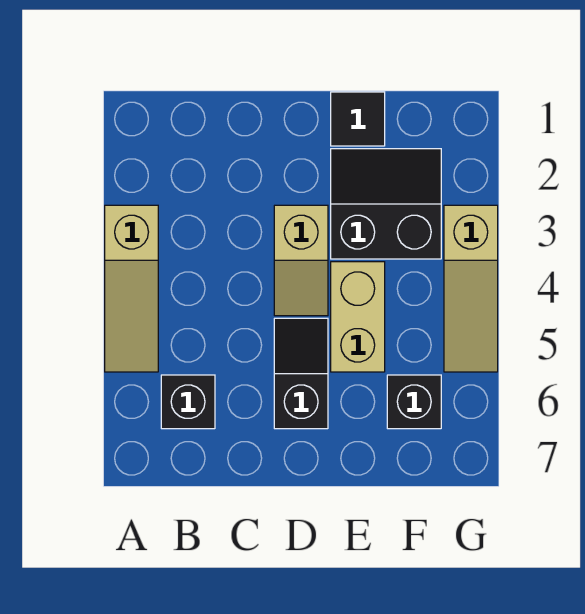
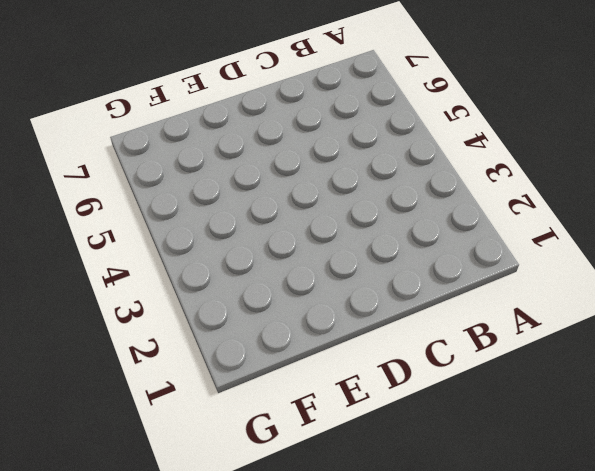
none -> tan slope A3:A5 level 1 top 3
none -> black brick B6 level 1

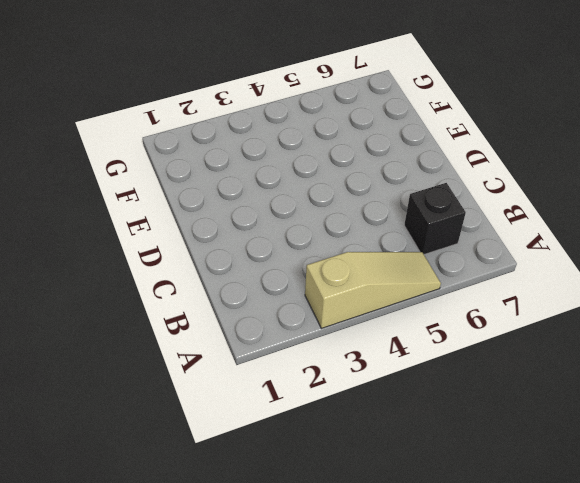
none -> tan slope D3:D4 level 1 top 3
none -> black slope D5:D6 level 1 top 6

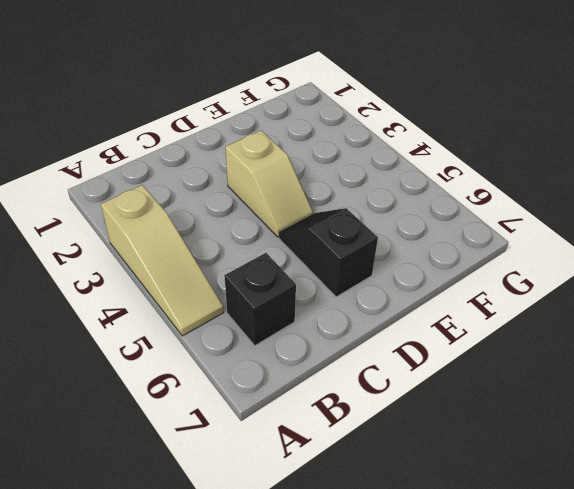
none -> black tile E1 level 1
none -> black slope E2:F3 level 1 top 3

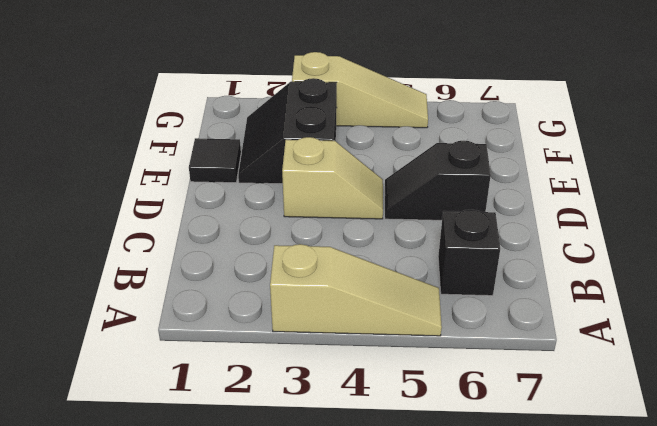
none -> tan brick E4:E5 level 1
none -> black brick F6 level 1

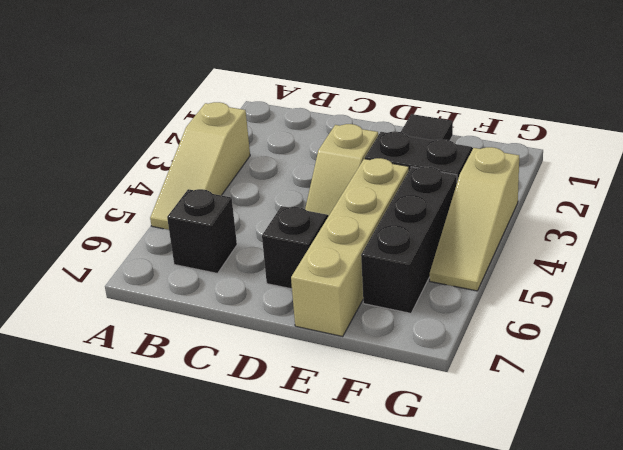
tan brick E4:E7 level 1 -> tan brick E4:E5 level 1
black brick F4:F6 level 1 -> black brick F6 level 1

